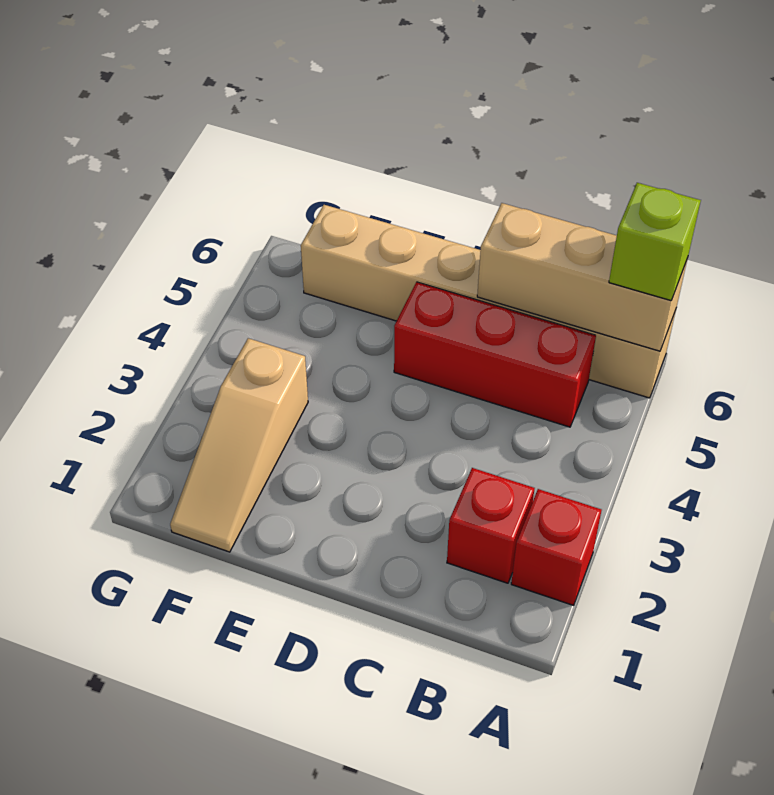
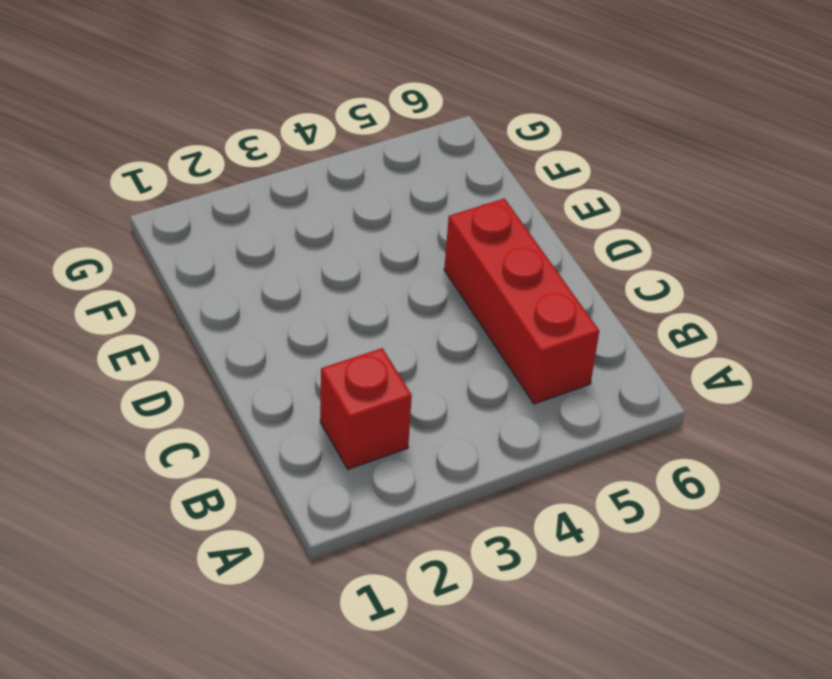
none -> red brick A2 level 1
none -> tan brick A6:F6 level 1

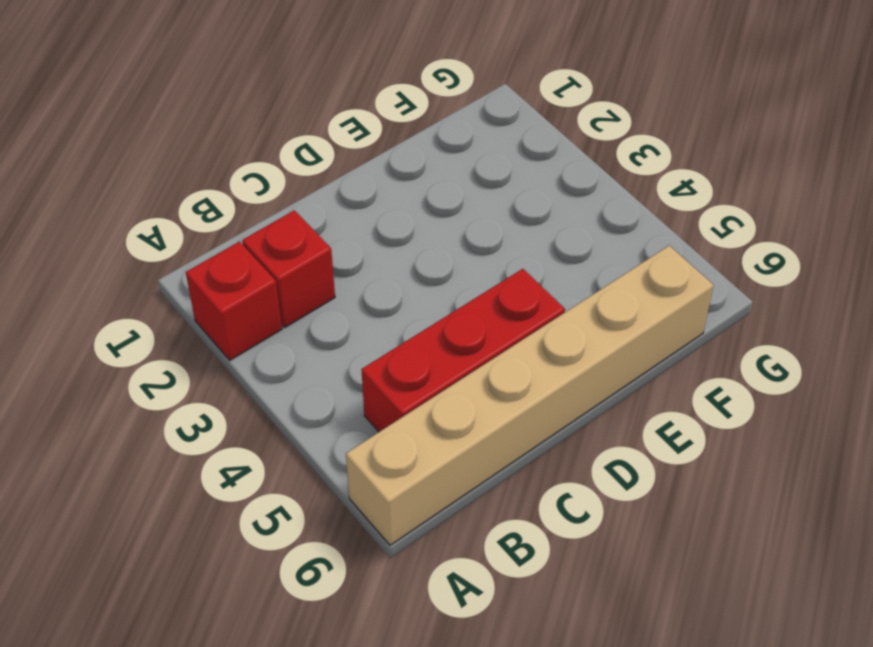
none -> tan slope F1:F3 level 1 top 3
none -> tan brick A6:C6 level 2

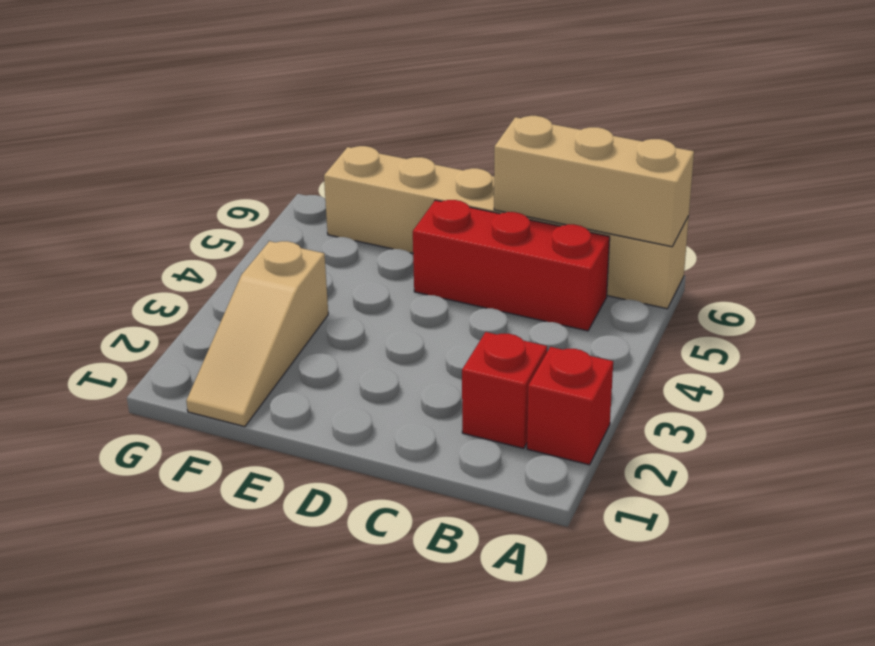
none -> lime brick A6 level 3

